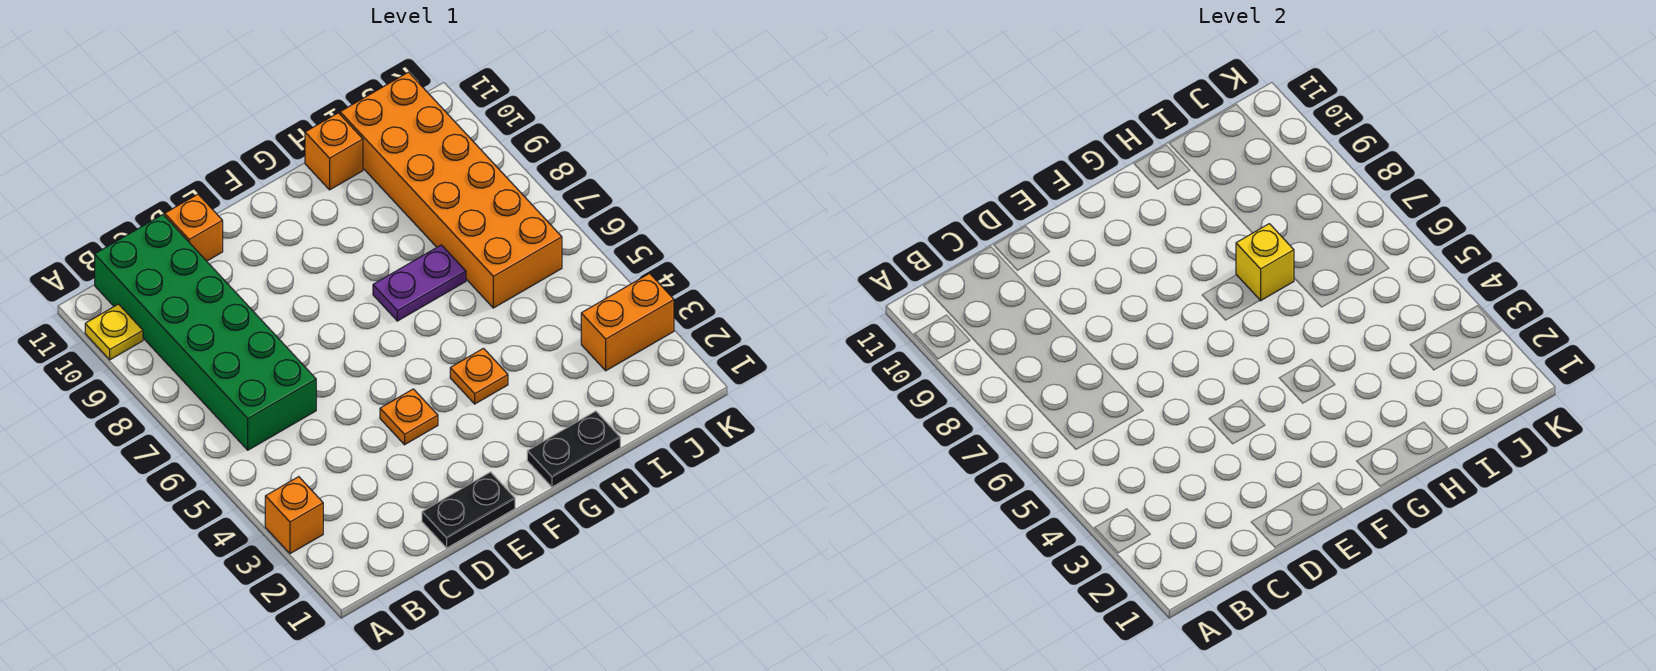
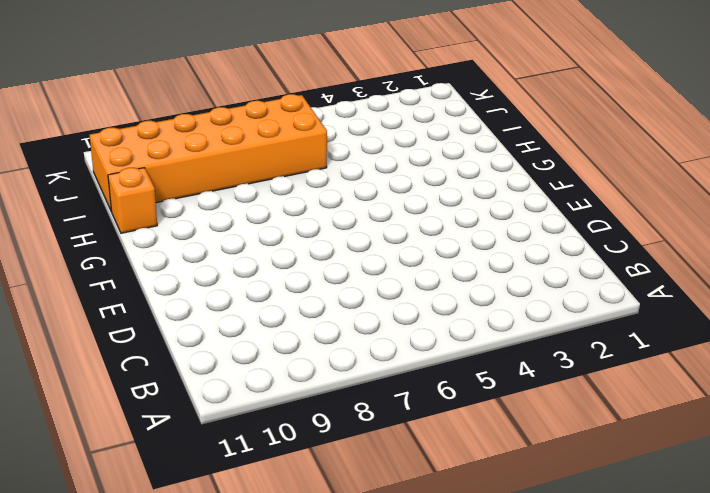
none -> orange brick A3 level 1
none -> yellow plate A10 level 1
none -> green brick B6:C11 level 1

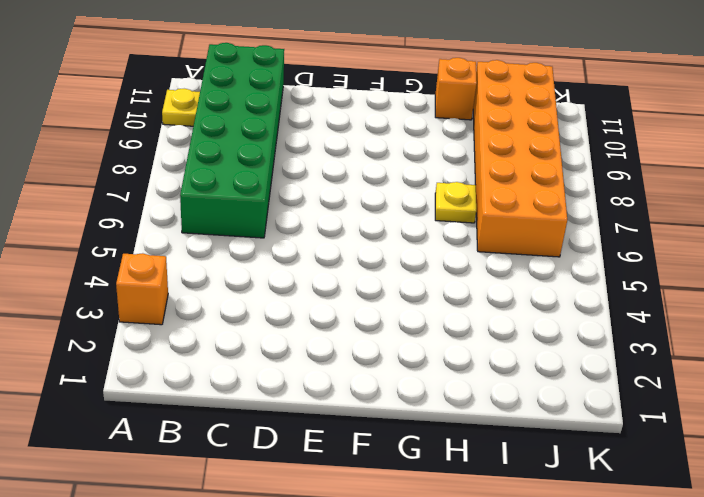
yellow plate H7 level 1 -> purple plate G7:H7 level 1
none -> black plate D1:E1 level 1
none -> orange brick D11 level 1
none -> orange plate E4 level 1

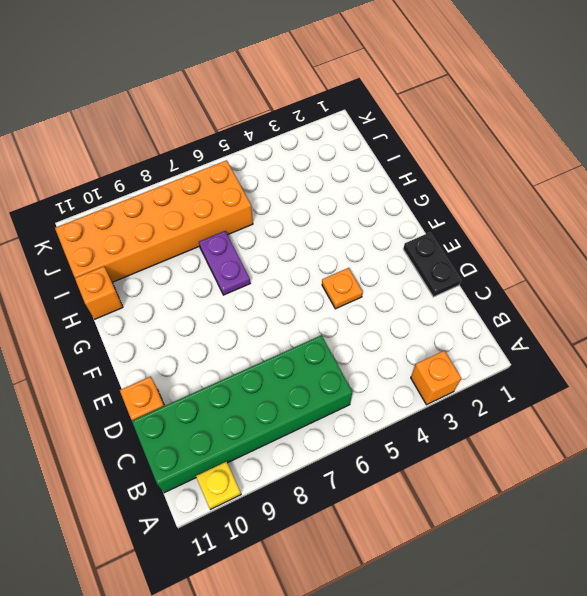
none -> black plate G1:H1 level 1
none -> orange plate G4 level 1
none -> orange brick J3:K3 level 1

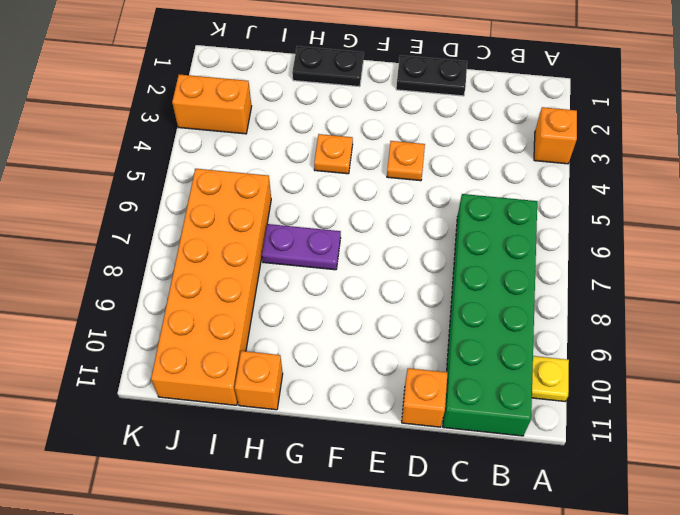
none -> yellow brick H7 level 2

